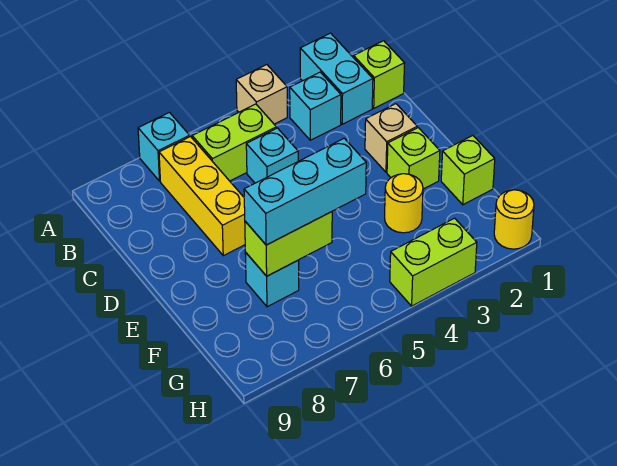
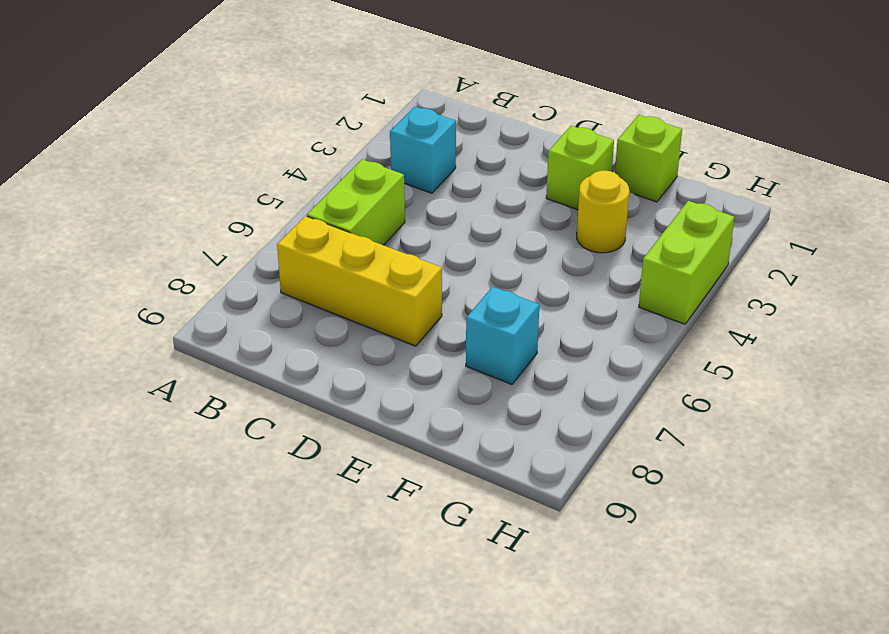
none -> cyan brick A2:B2 level 1
none -> tan brick A4 level 1
none -> cyan brick A7 level 1

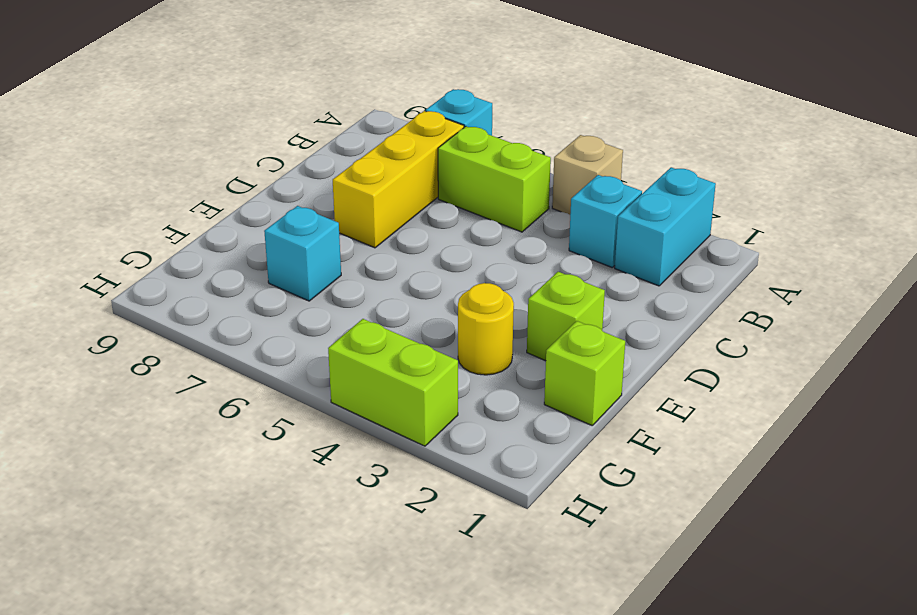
none -> lime brick B1 level 1
none -> cyan brick C5 level 1
none -> tan brick D2 level 1

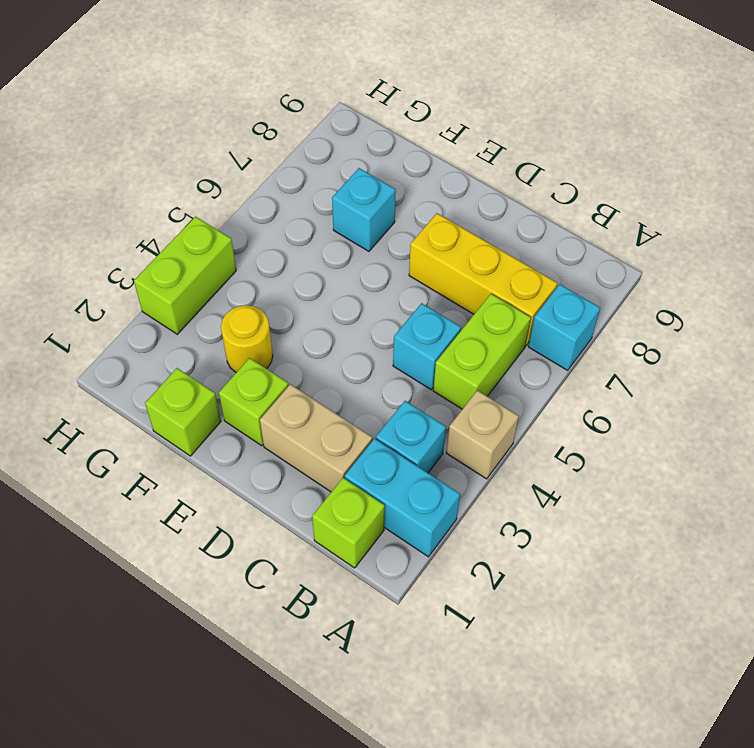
tan brick C2:D2 level 1 -> tan brick D2 level 1
none -> yellow round brick H1 level 1
none -> lime brick F6:F7 level 2
none -> cyan brick F5:F7 level 3

